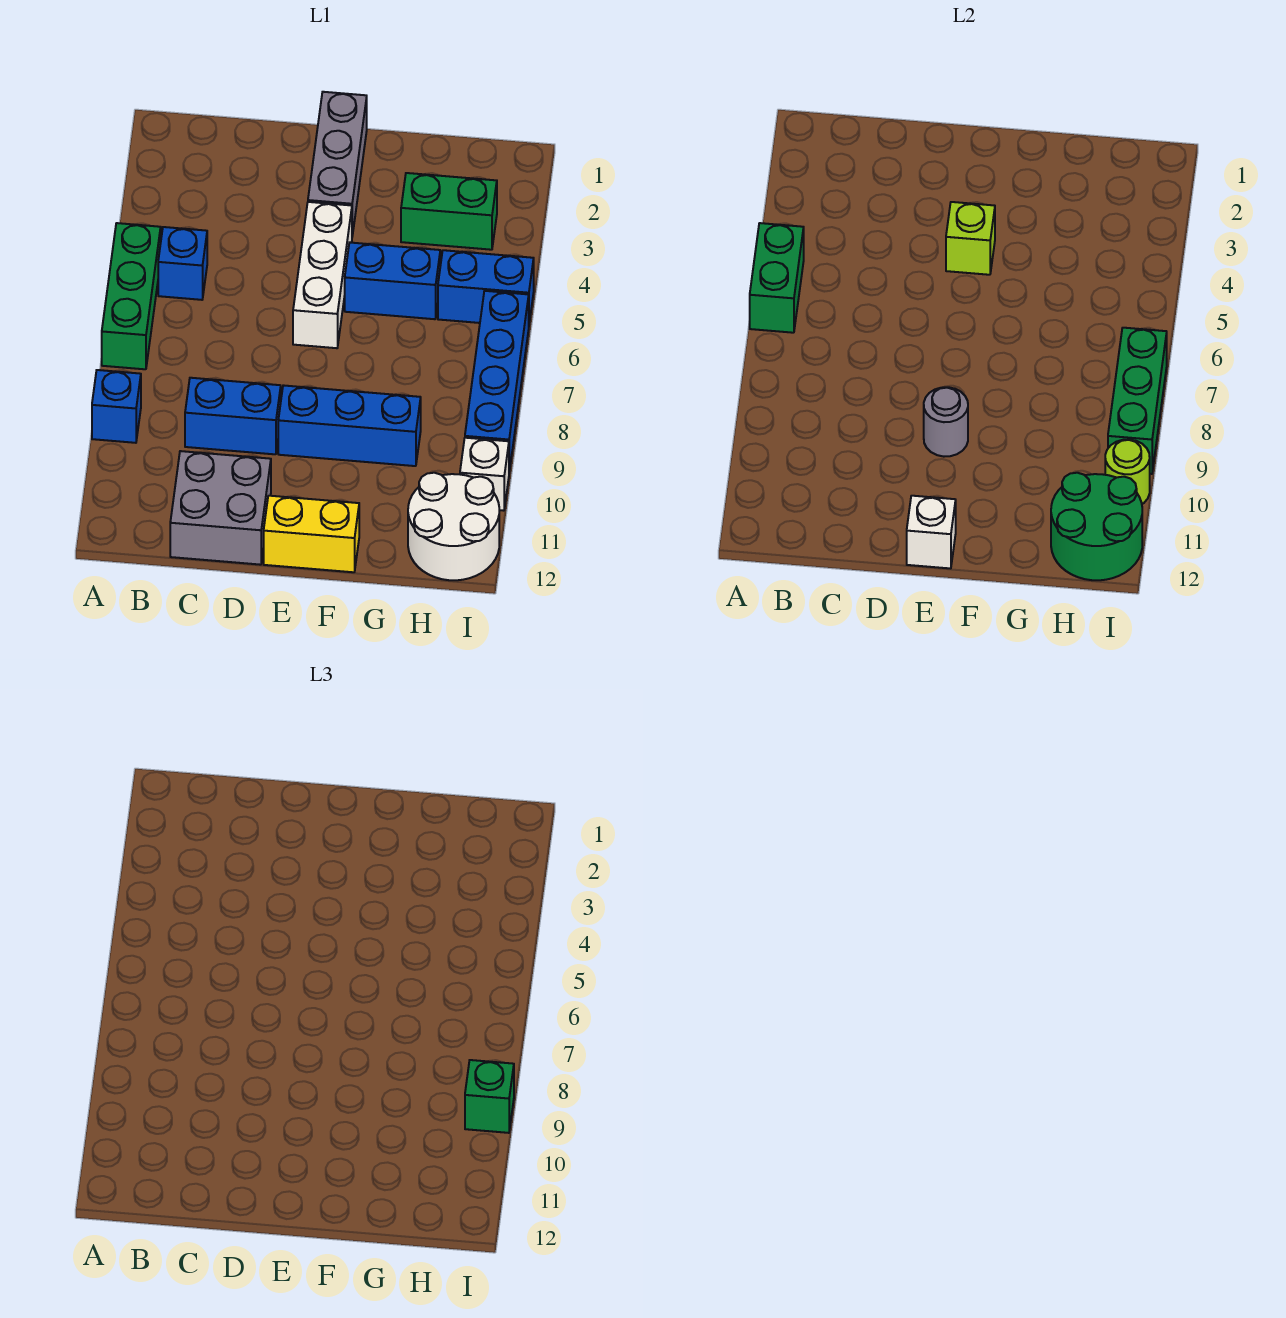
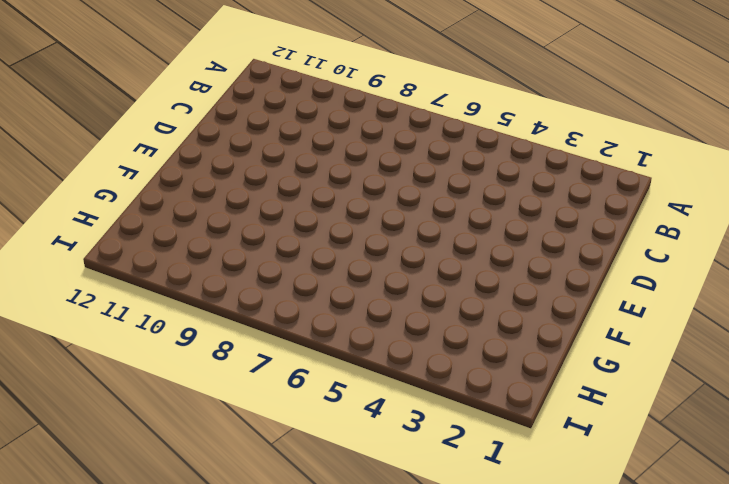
none -> green brick A5:A7 level 1
none -> blue brick A9 level 1
none -> blue brick B5 level 1

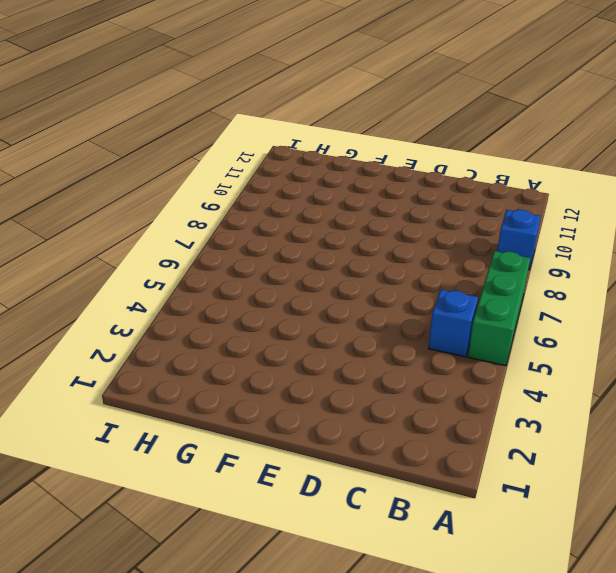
none -> blue brick C9:D9 level 1
none -> grey brick C11:D12 level 1
none -> grey brick E1:E3 level 1

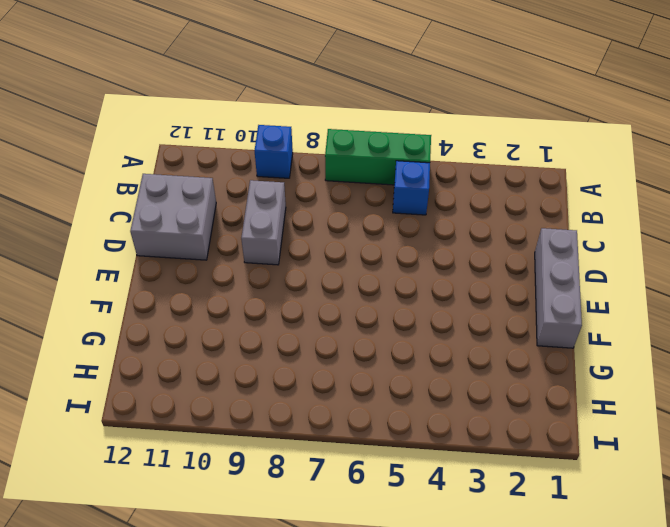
grey brick C9:D9 level 1 -> blue brick C9:D9 level 1
grey brick D1:F1 level 1 -> grey brick E1:E3 level 1
none -> white brick E4:E6 level 1
none -> blue brick E9:G9 level 1
none -> yellow brick E12:F12 level 1

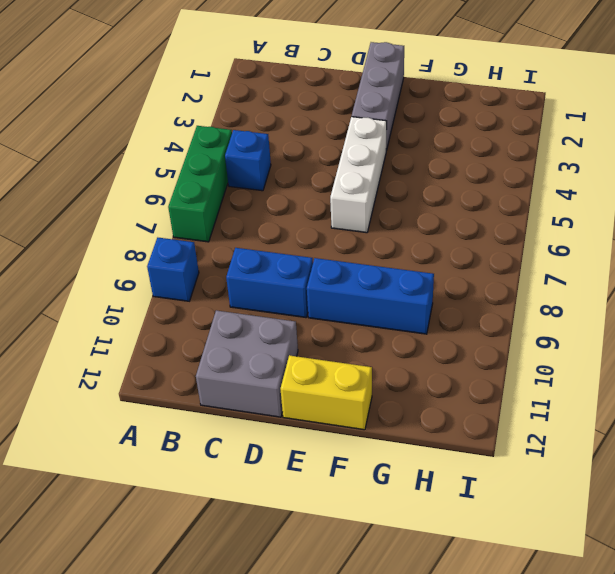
none -> blue brick F5:G5 level 1
none -> green brick G3:H3 level 1
none -> blue brick H5:I5 level 1

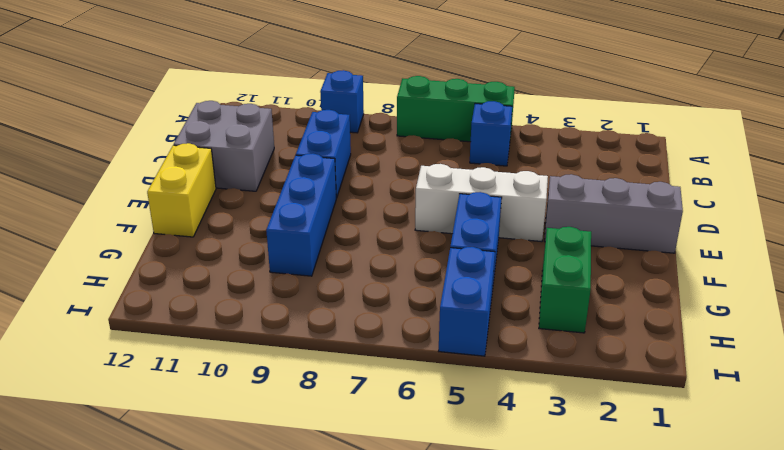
none -> white round brick H11:I12 level 1
none -> blue brick I6:I9 level 1
none -> white brick I10 level 1

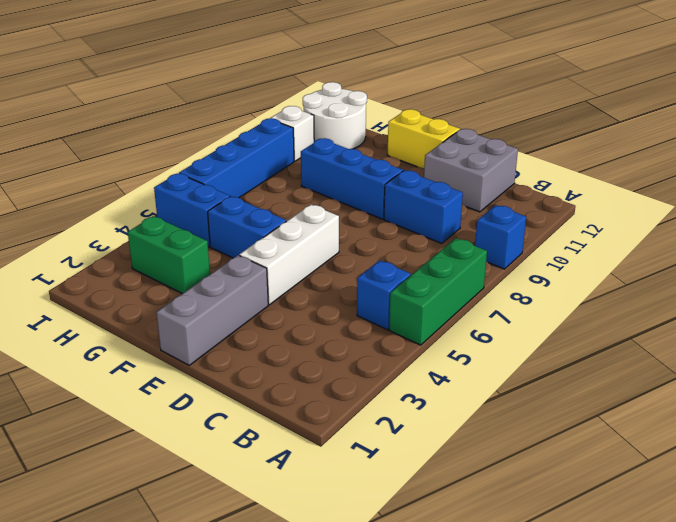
none -> green brick A5:A6 level 2
none -> lime brick E4 level 2
none -> grey round brick E9 level 2

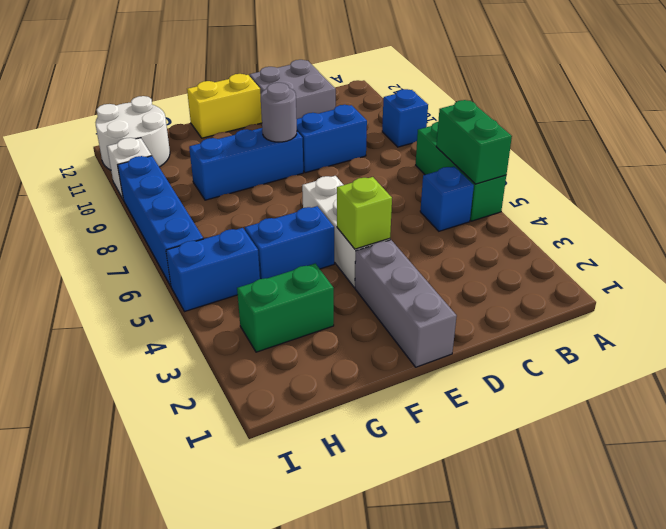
none -> white brick E12 level 2
none -> green round brick H11:I12 level 2
none -> green brick I7:I9 level 2

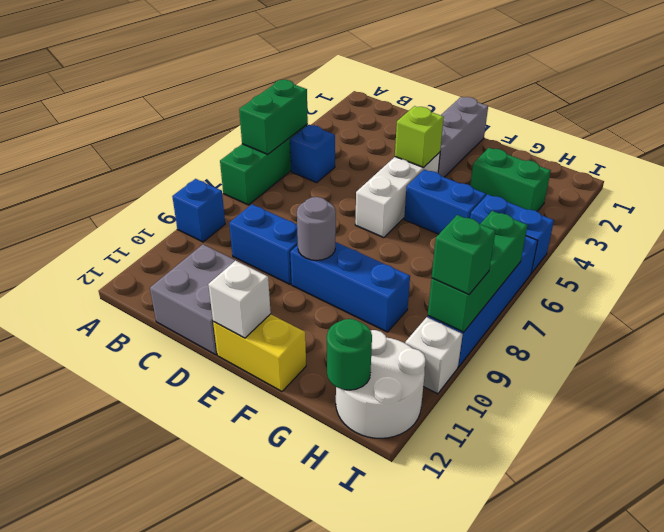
green round brick H12 level 2 -> green round brick H11:I12 level 2
none -> lime round brick I10 level 2

